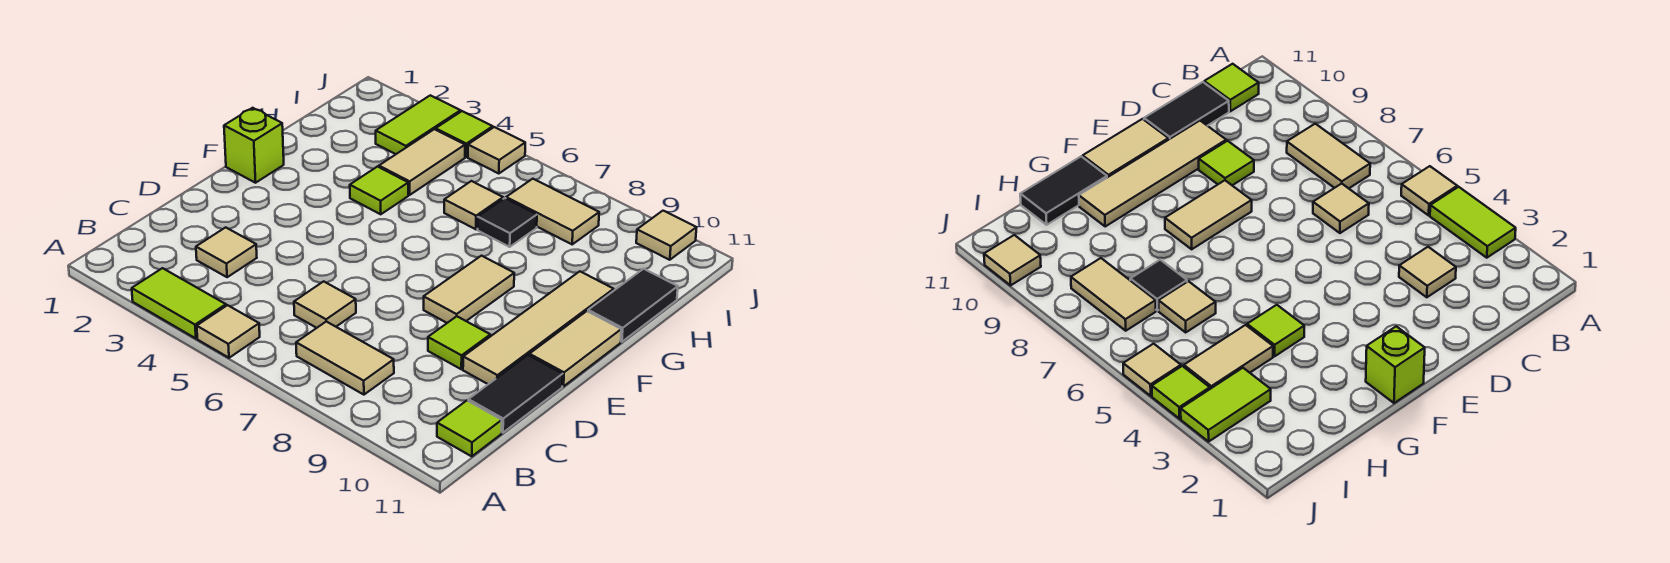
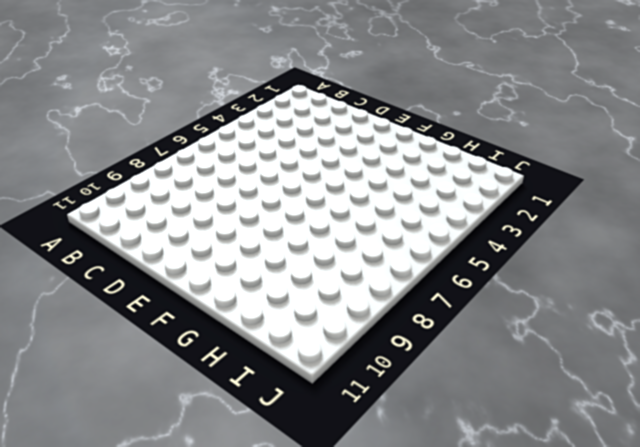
none -> lime tile A3:A4 level 1
none -> tan tile A5 level 1
none -> tan tile B7:B8 level 1

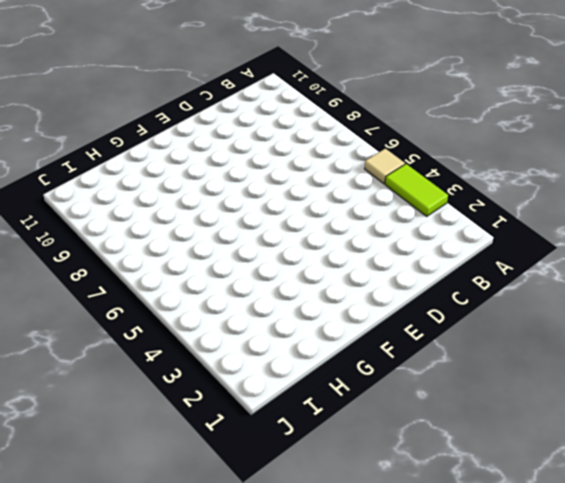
none -> tan tile B7:B8 level 1
none -> lime tile B11 level 1
none -> tan tile C3 level 1

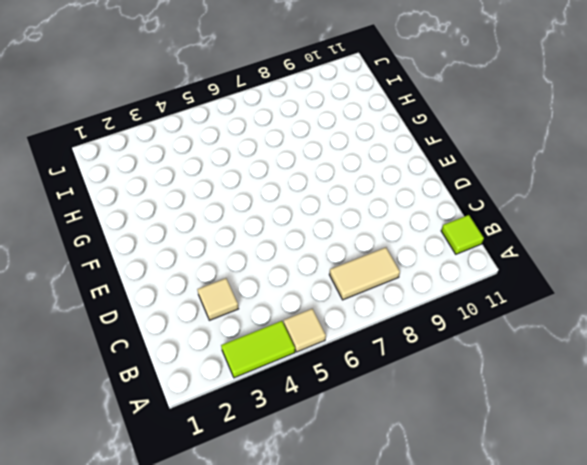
none -> tan tile C6 level 1
none -> black tile C11:D11 level 1
none -> lime tile D9 level 1

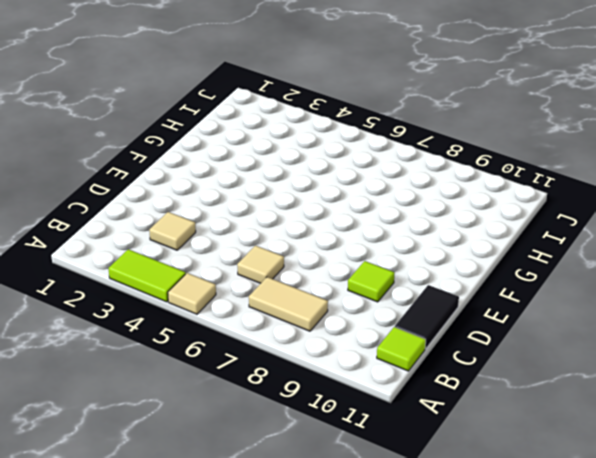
none -> tan tile D10:G10 level 1
none -> tan tile E8:F8 level 1
none -> tan tile E11:F11 level 1

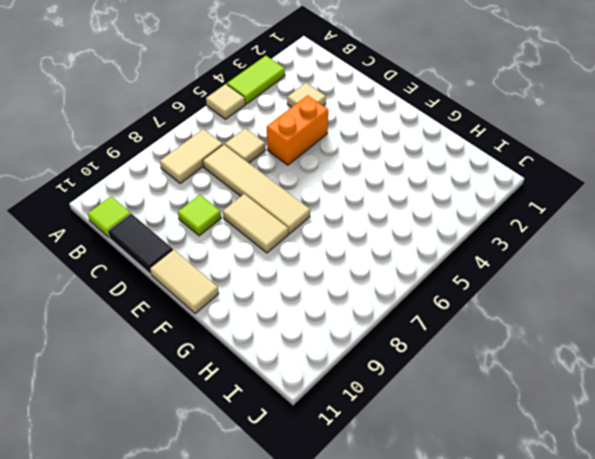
tan tile C7:F7 level 1 -> tan tile D10:G10 level 1
orange brick D4:D5 level 1 -> none
none -> lime brick F1 level 1
none -> lime tile G4 level 1
none -> black tile G11:H11 level 1

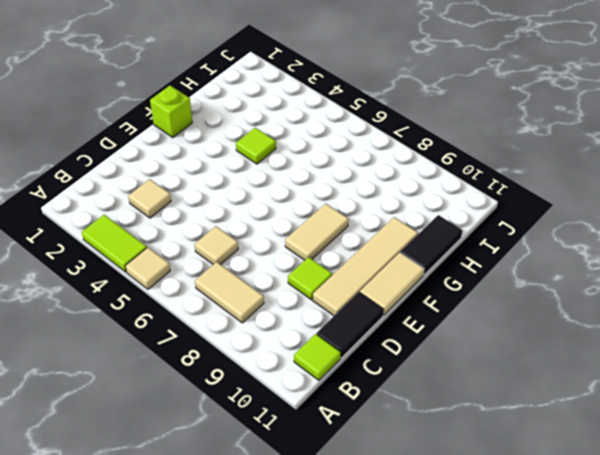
none -> tan tile H4:I4 level 1
none -> tan tile H6 level 1
none -> black tile H7 level 1

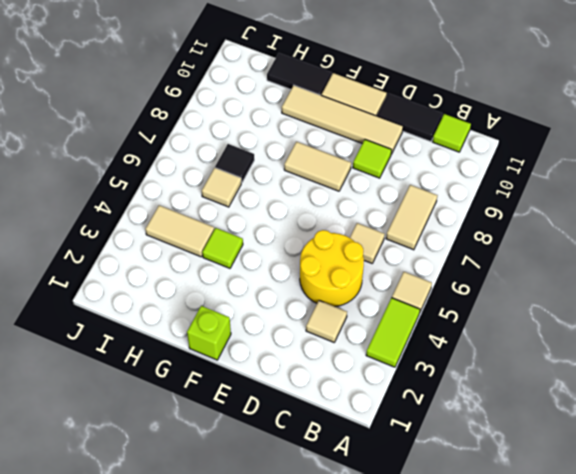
yellow round brick C4:D5 level 1 -> none
none -> lime tile I3:J3 level 1
none -> tan tile I7:I8 level 1
none -> lime tile J4 level 1

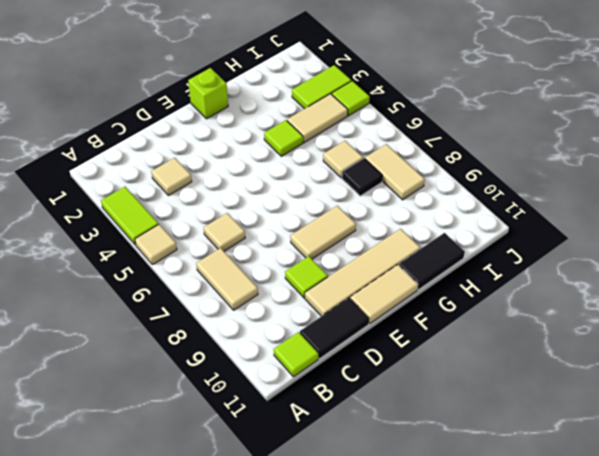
none -> tan tile J5 level 1
none -> tan tile J10 level 1

